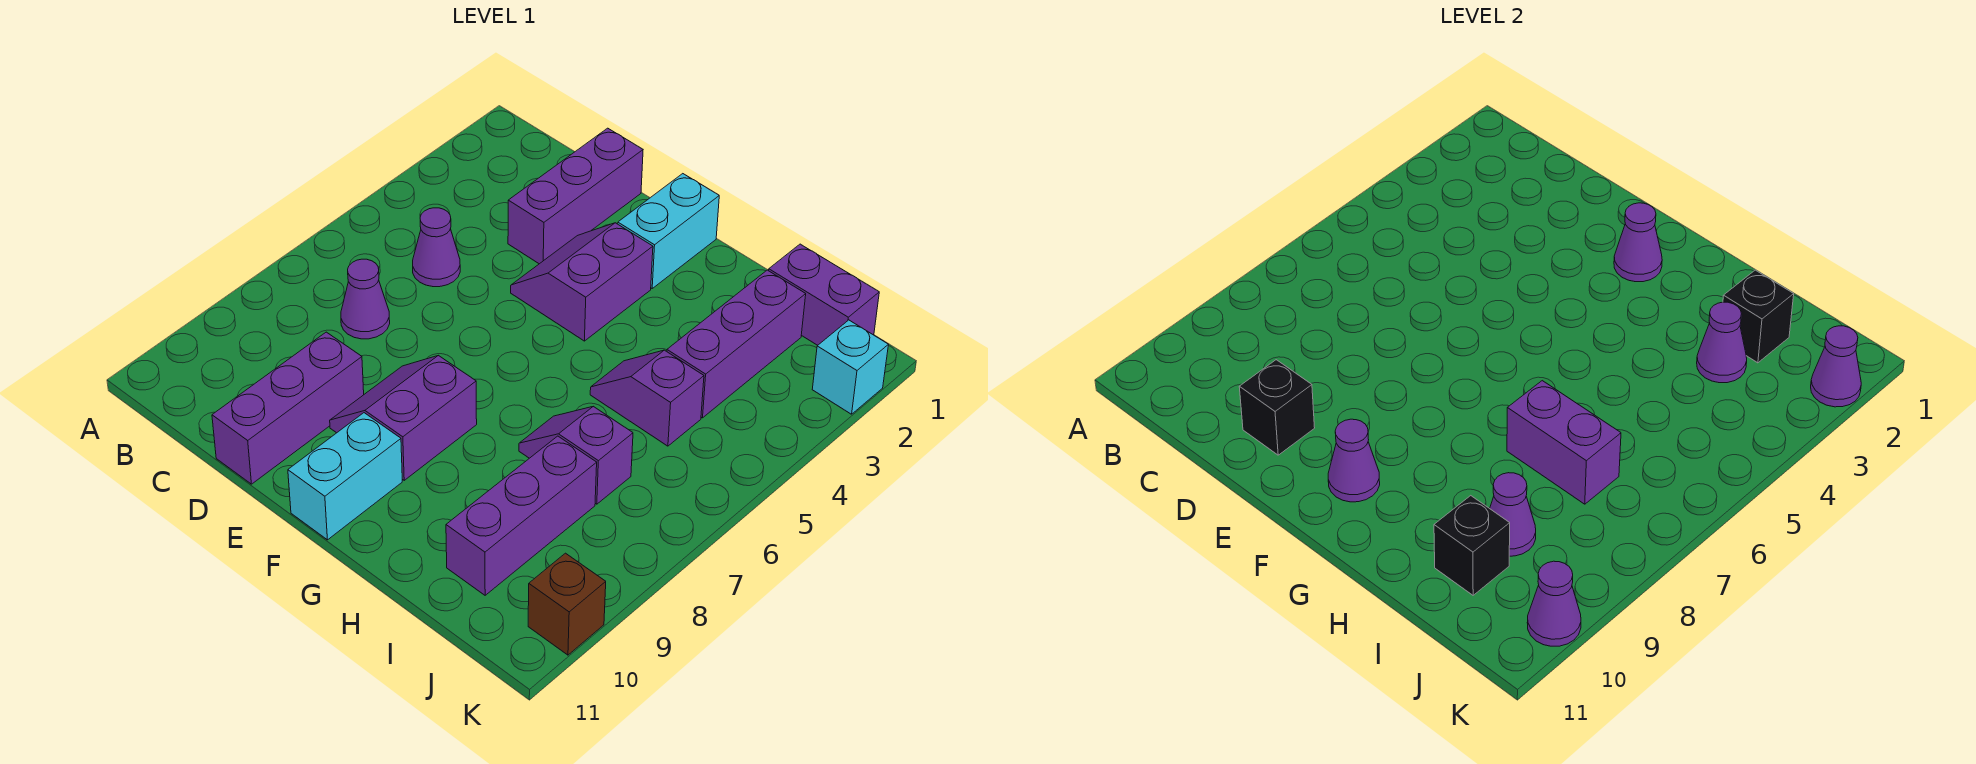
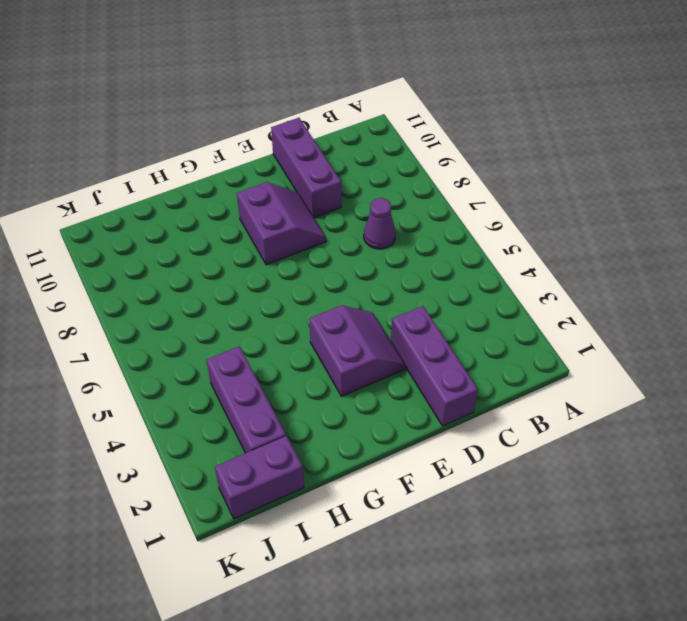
none -> purple cone C5 level 1
none -> cyan brick F1:F2 level 1
none -> cyan brick F10:F11 level 1

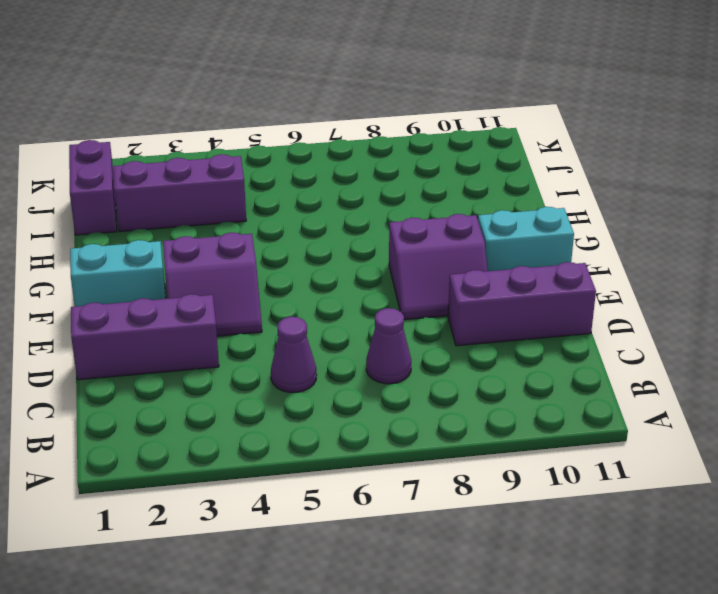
none -> purple slope H5:I5 level 1 top I
none -> purple slope H7:I7 level 1 top I
none -> purple brick I8:I10 level 1

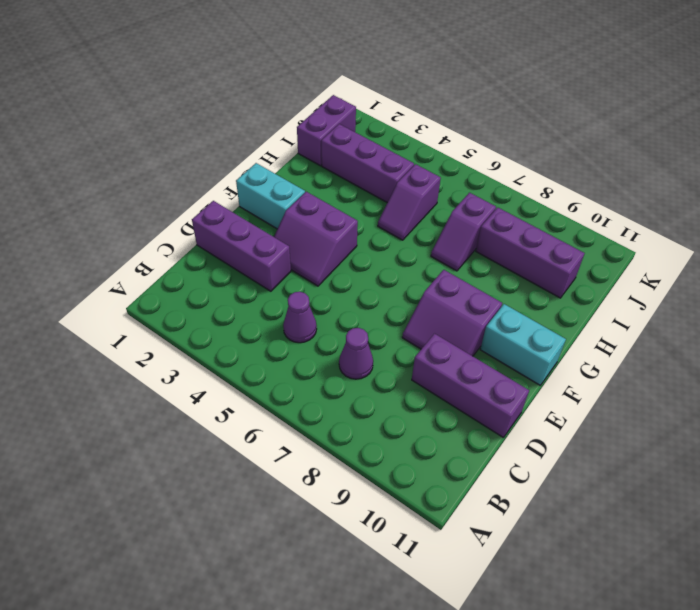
none -> cyan brick K2 level 1
none -> brown brick K10 level 1
none -> black brick D10 level 2

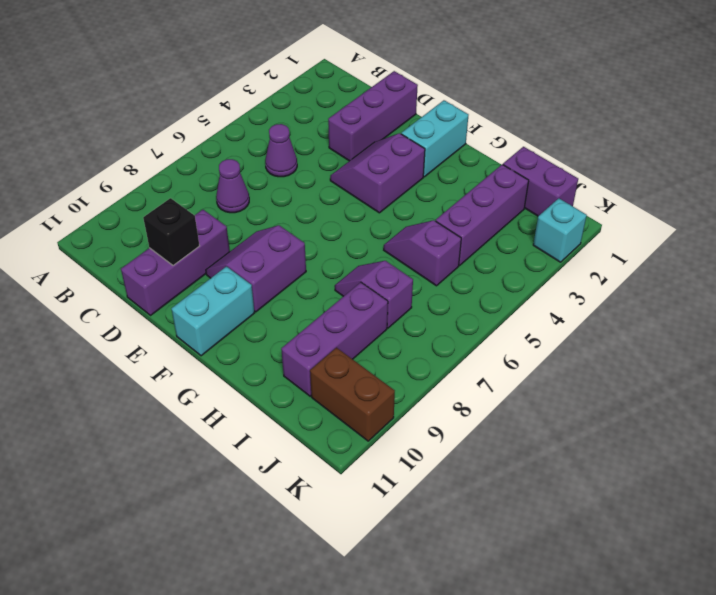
brown brick J10:K10 level 1 -> brown brick K10 level 1
none -> purple cone F2 level 2
none -> purple cone F10 level 2
none -> purple brick H7:I7 level 2

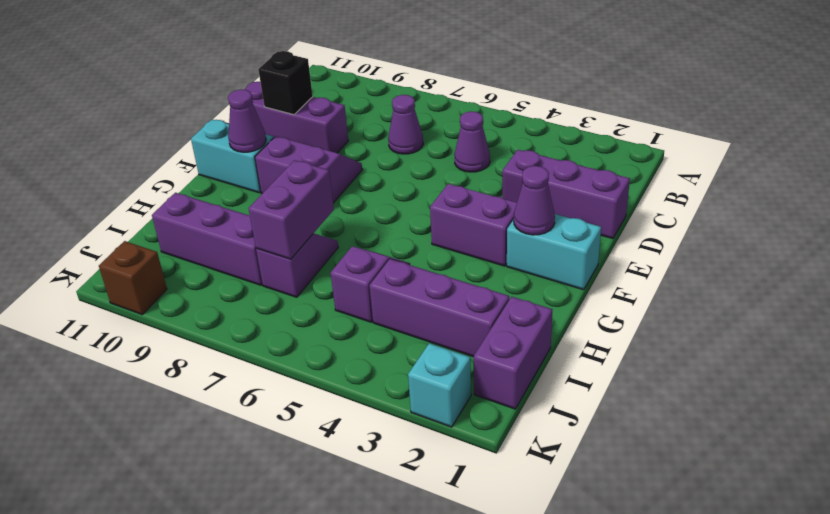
none -> black brick I2 level 2
none -> purple cone I3 level 2
none -> purple cone I9 level 2

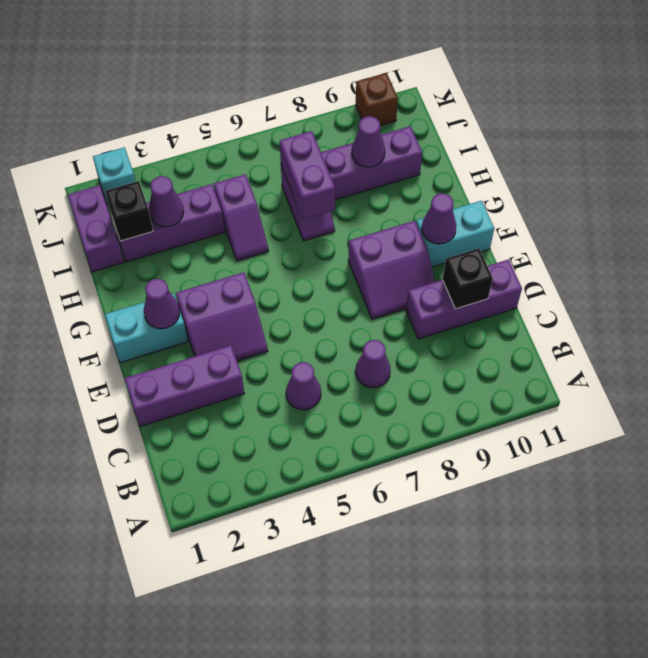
none -> black brick I10 level 2
none -> purple cone K2 level 2
none -> purple cone K10 level 2

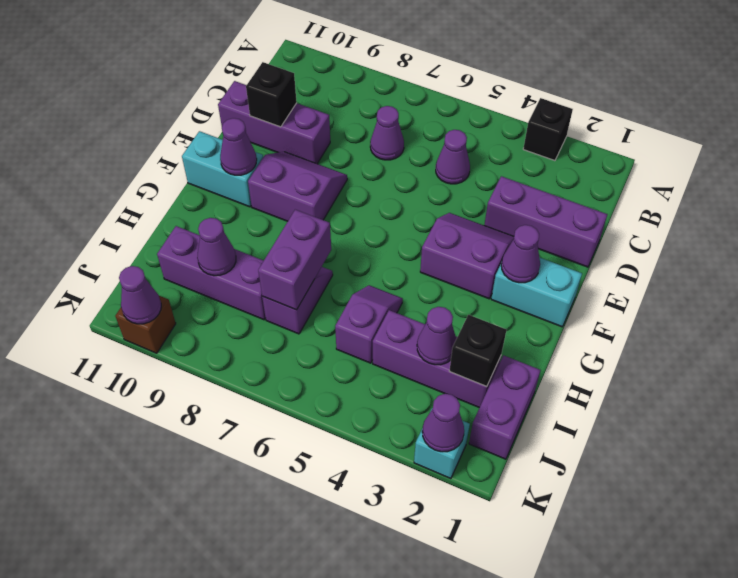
black brick A3 level 1 -> black brick I10 level 2

